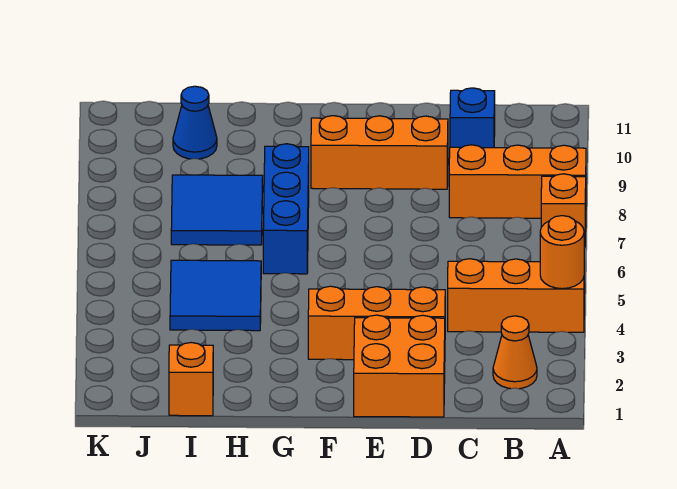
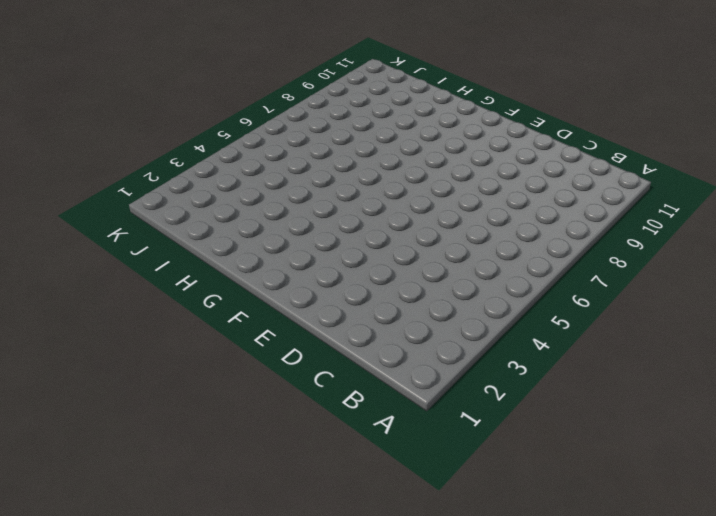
none -> orange brick A4:C4 level 1
none -> orange brick A7 level 1
none -> orange brick A8:C8 level 1

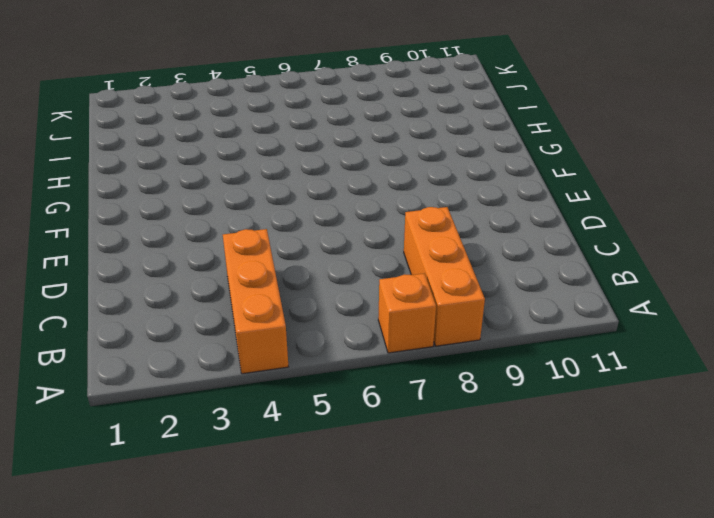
none -> orange cone B2 level 1
none -> blue brick C10 level 1
none -> orange brick D1:E2 level 1

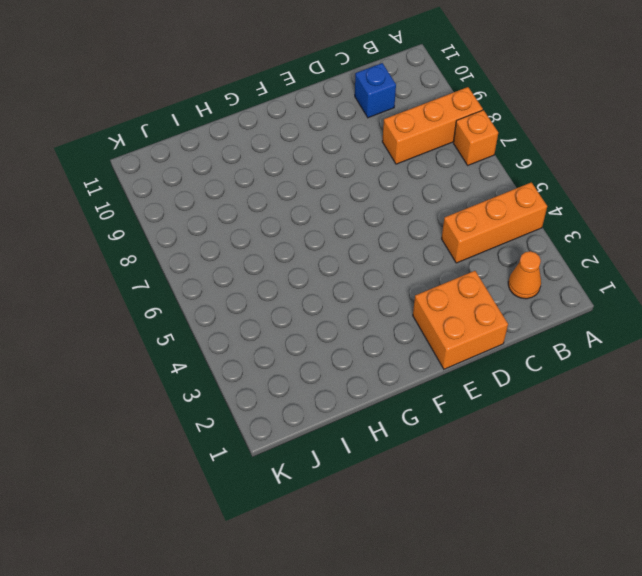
none -> orange brick D3:F3 level 1
none -> orange brick D9:F9 level 1
none -> blue brick G6:G8 level 1

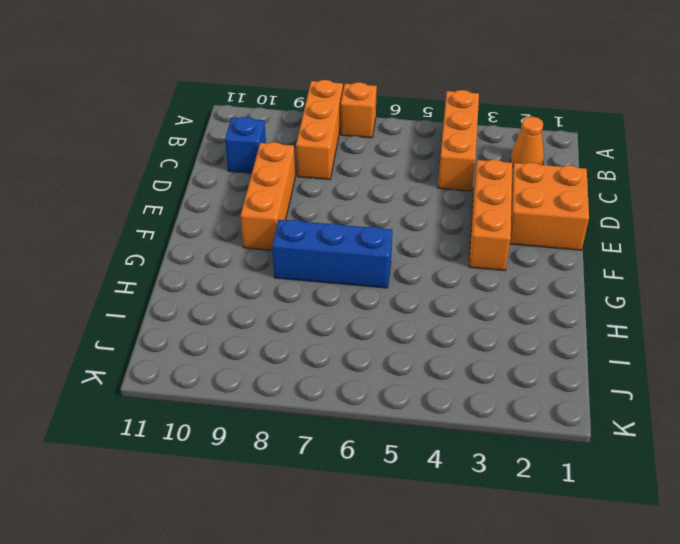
none -> blue tile H4:I5 level 1
none -> blue tile H7:I8 level 1
none -> orange brick I1 level 1

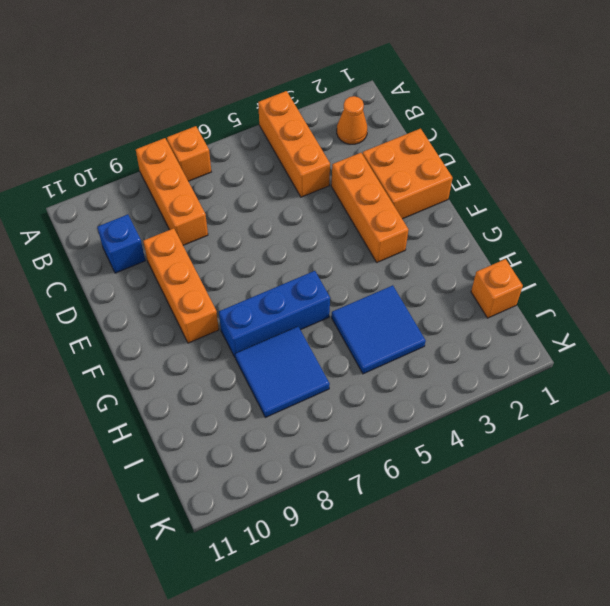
none -> blue cone I10 level 1
none -> orange round brick A4 level 2

